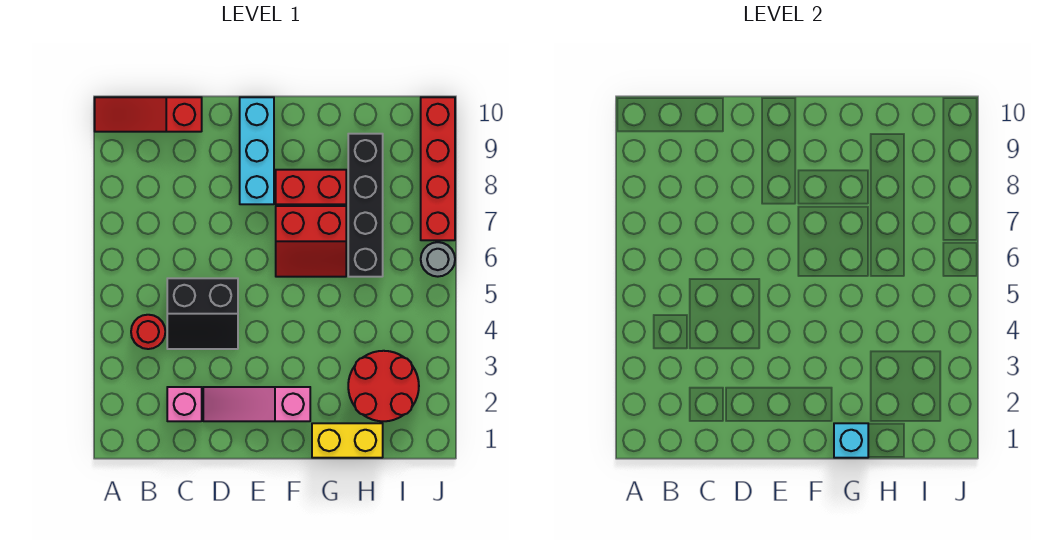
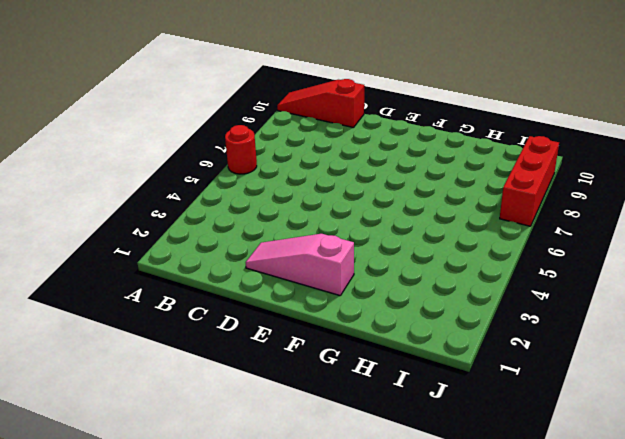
red round brick A6 level 1 -> red round brick B4 level 1
red brick J7:J9 level 1 -> red brick J7:J10 level 1
none -> pink brick C2 level 1
none -> black slope C4:D5 level 1 top 5
none -> cyan brick E8:E10 level 1

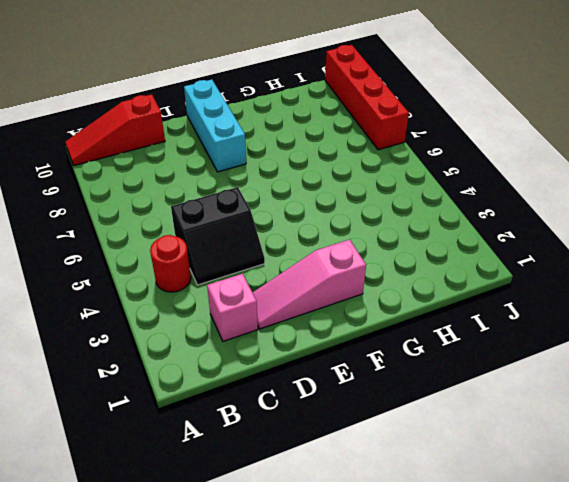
none -> red slope F6:G7 level 1 top 7
none -> red brick F8:G8 level 1
none -> yellow brick G1:H1 level 1

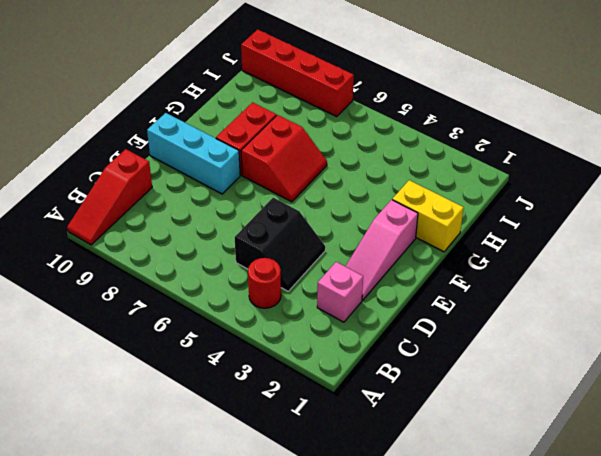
yellow brick G1:G2 level 1 -> yellow brick G1:H1 level 1
none -> red round brick H2:I3 level 1
none -> black brick H6:H9 level 1
none -> grey round brick J6 level 1

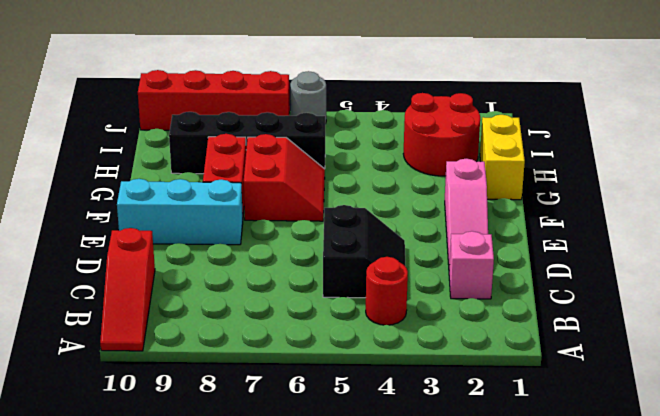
none -> cyan brick G1 level 2

